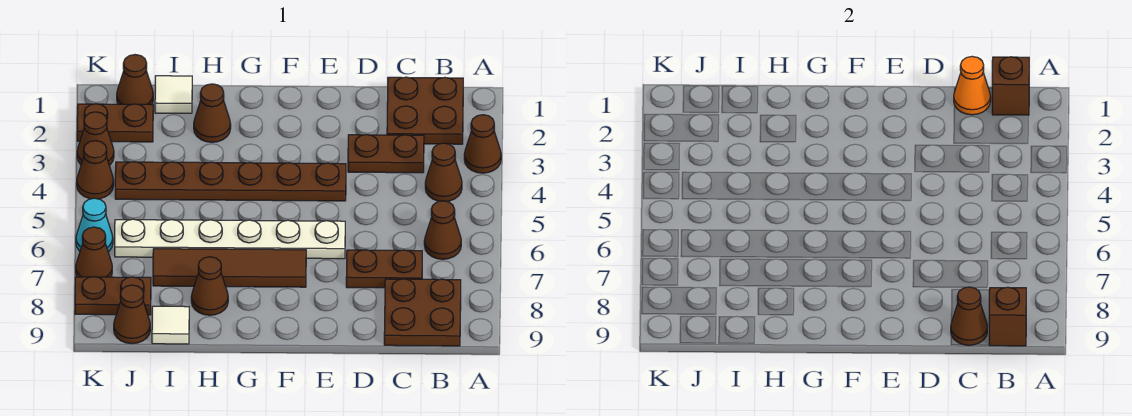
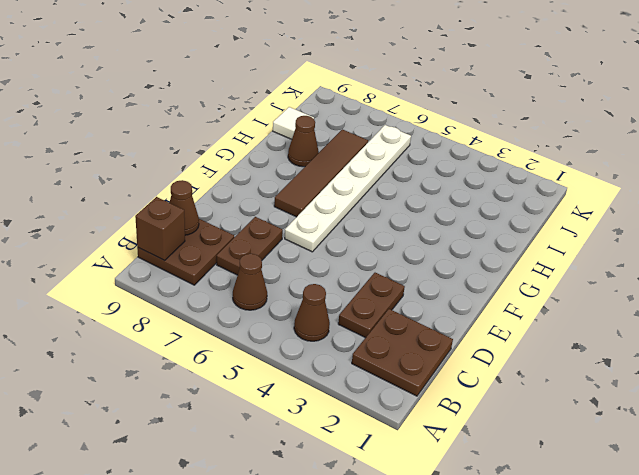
none -> brown cone A3 level 1
none -> brown plate E4:J4 level 1
none -> brown cone H2 level 1

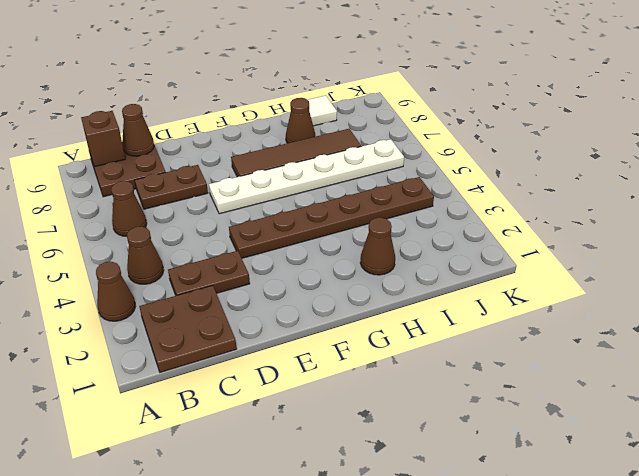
none -> white tile I1 level 1
none -> brown cone J1 level 1
none -> brown plate J2:K2 level 1

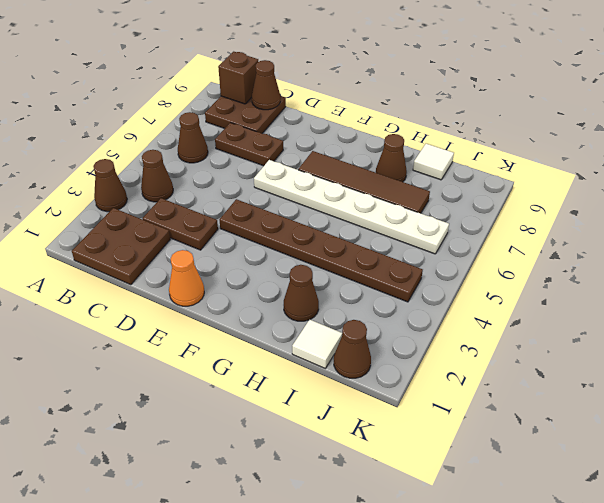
orange cone E1 level 1 -> orange cone C1 level 2
none -> brown plate J2:K2 level 1
none -> brown plate J8:K8 level 1
none -> brown cone J9 level 1

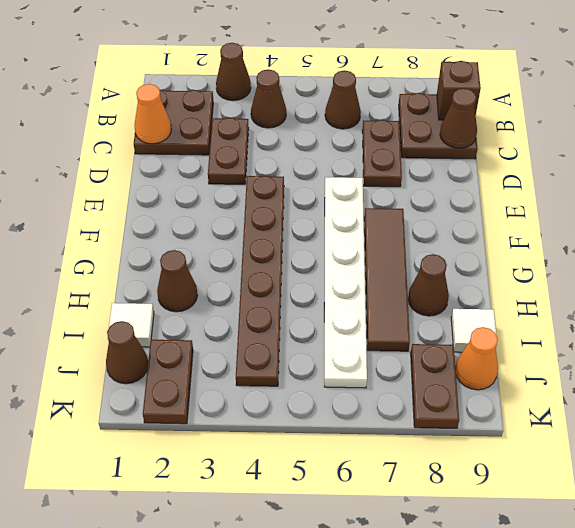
orange cone J9 level 1 -> brown cone J9 level 1
none -> brown cone K3 level 1
none -> brown cone K4 level 1
none -> cyan cone K6 level 1

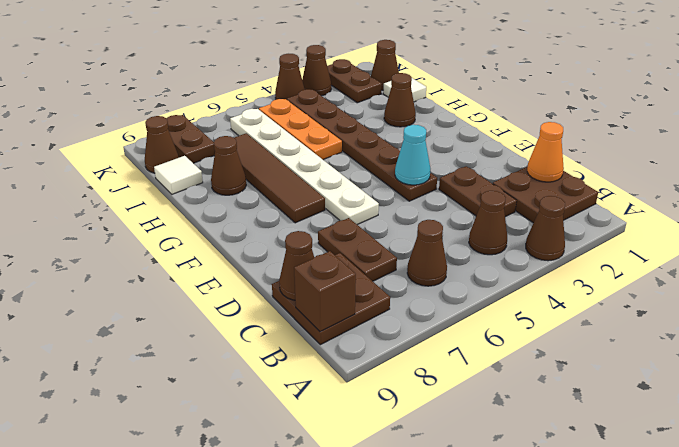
cyan cone E4 level 2 -> cyan cone K6 level 1
orange plate H5:J5 level 1 -> none
none -> brown cone K7 level 1
none -> brown brick B1 level 2

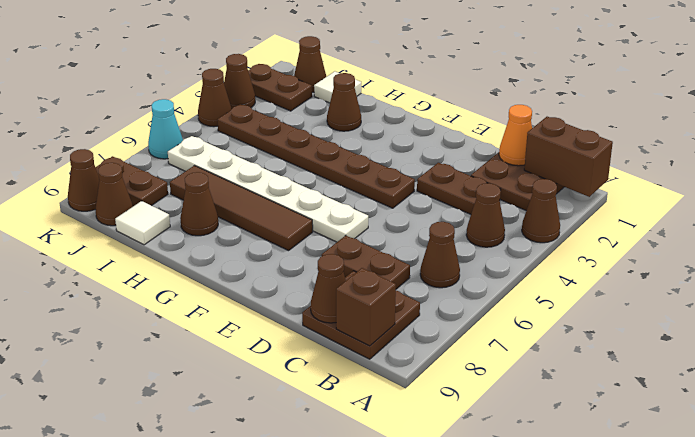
brown brick A1:B1 level 2 -> brown brick B1 level 2
brown cone K9 level 1 -> brown cone K7 level 1

